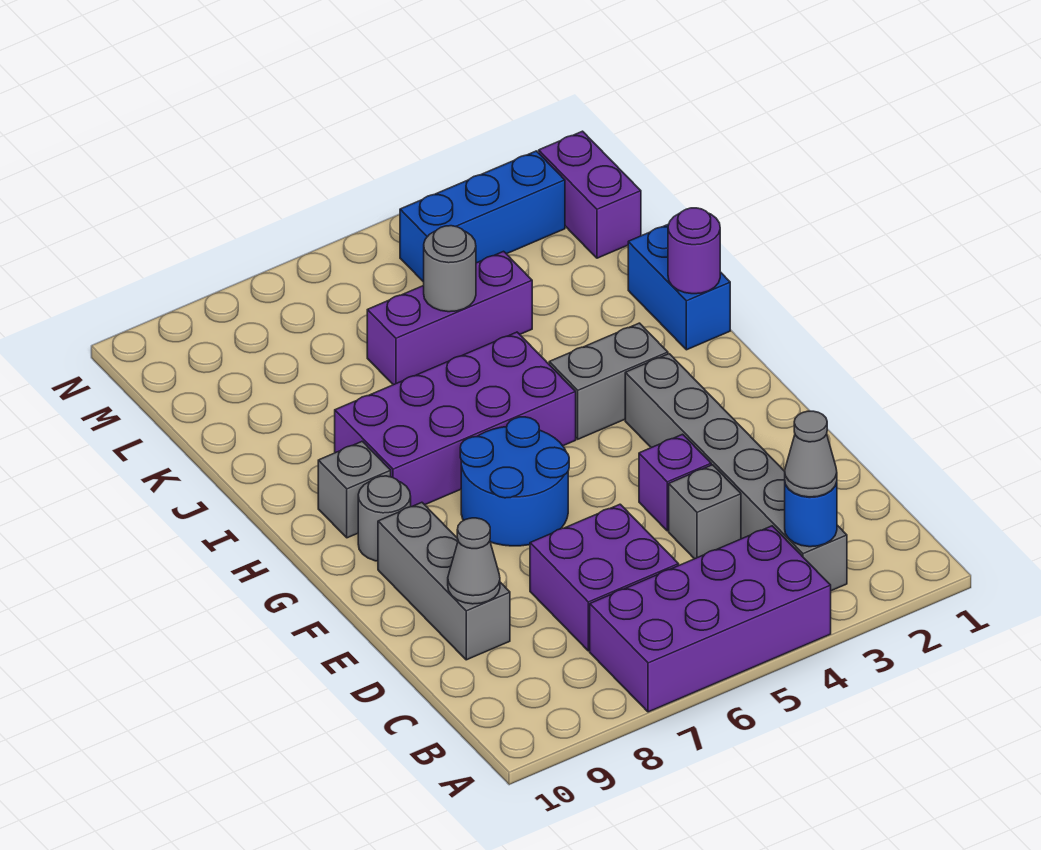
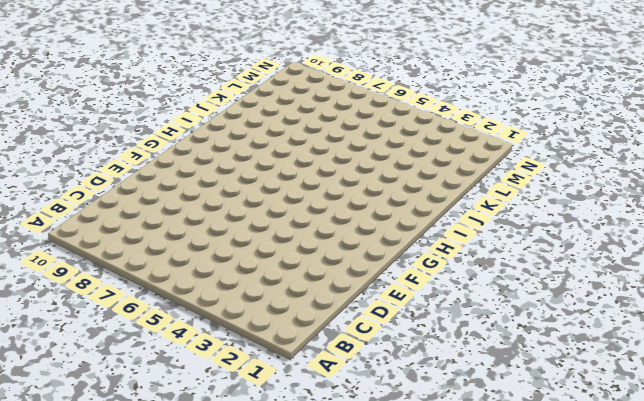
none -> purple brick A4:B7 level 1
none -> grey brick B3:G3 level 1
none -> purple brick C6:D7 level 1

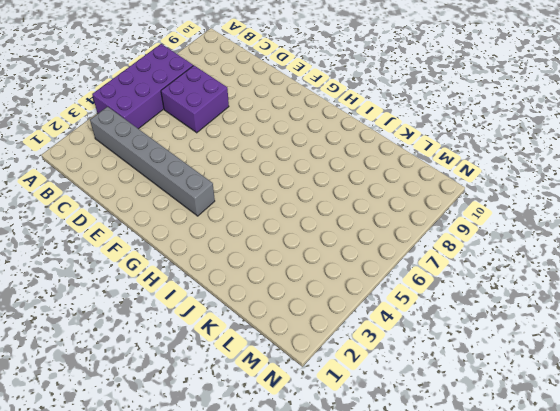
none -> grey brick D4 level 1
none -> grey brick D9:F9 level 1
none -> purple brick E4 level 1

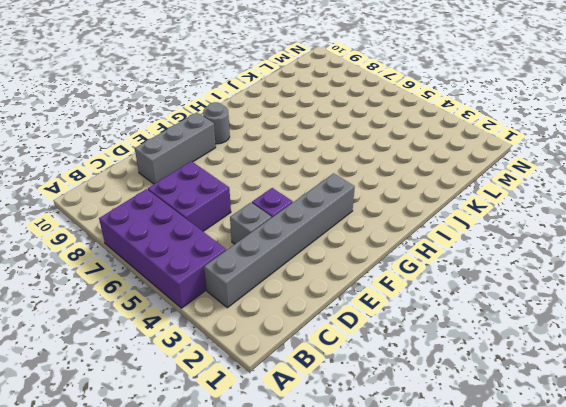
none -> blue round brick F6:G7 level 1
none -> grey brick H3:H4 level 1
none -> purple brick H5:I8 level 1

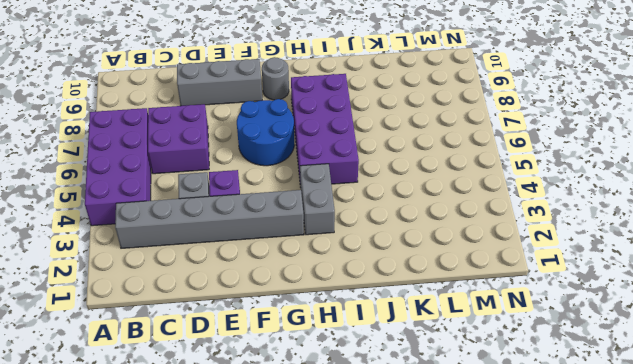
none -> grey brick H9 level 1
none -> blue brick I1:J1 level 1
none -> purple brick K4:K6 level 1

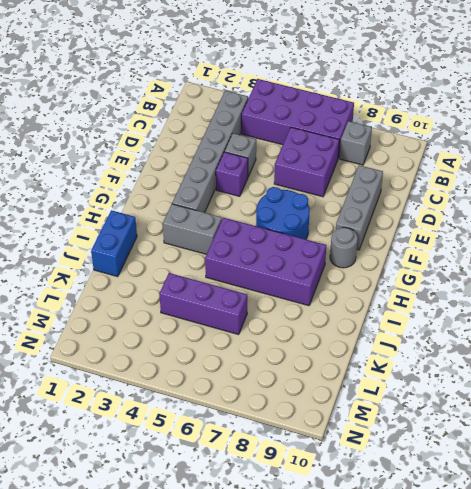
grey brick B8 level 1 -> grey brick H9 level 1
none -> purple brick L1:M1 level 1
none -> blue brick M2:M4 level 1
none -> blue round brick B3 level 2

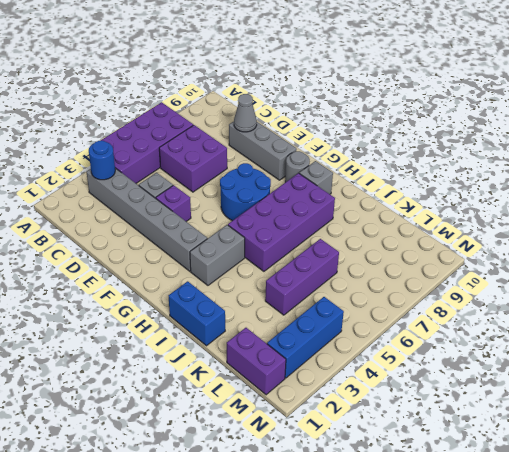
none -> purple round brick I1 level 2
none -> grey round brick K5 level 2
none -> grey cone B3 level 3

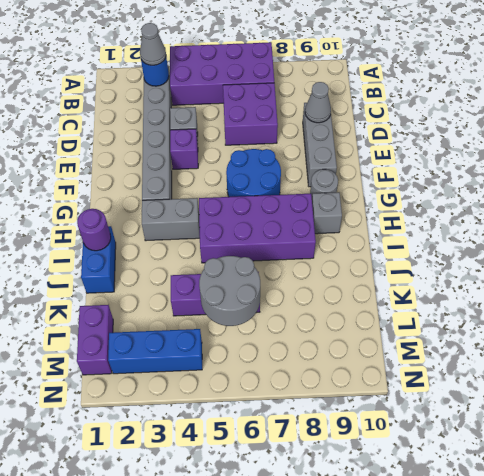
grey round brick K5:L6 level 2 -> grey round brick K5 level 2

